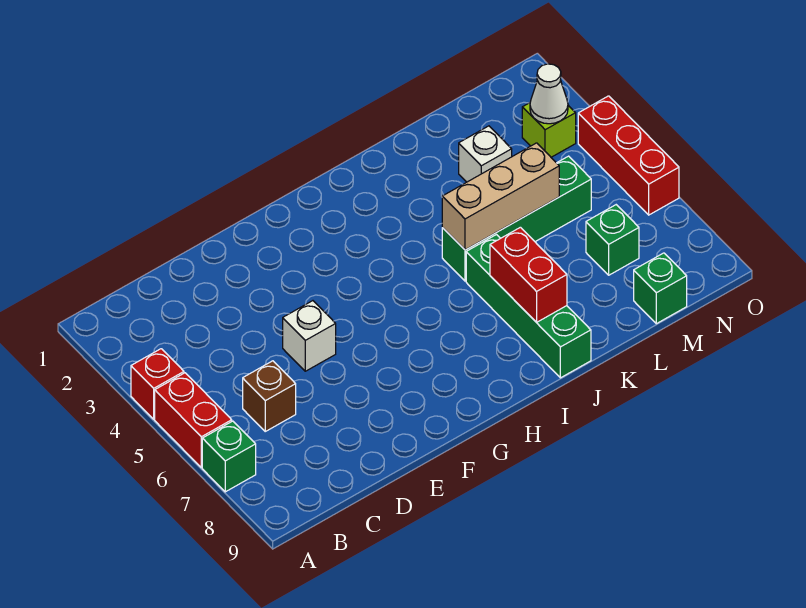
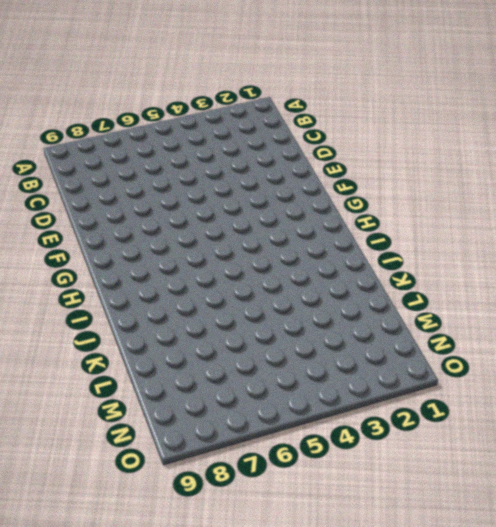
none -> red brick A4 level 1
none -> red brick A5:A6 level 1
none -> green brick A7 level 1

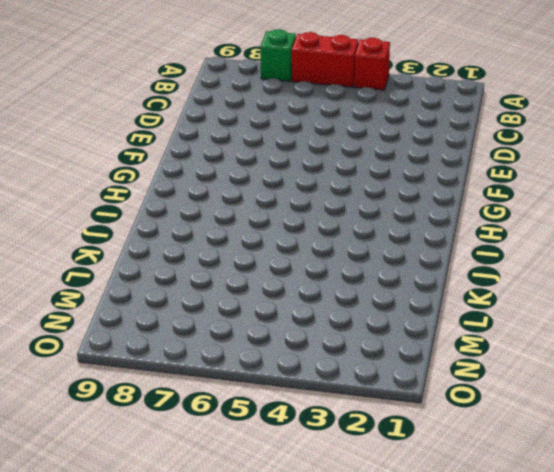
none -> brown brick C6 level 1
none -> white brick E5 level 1
none -> green brick J5:M5 level 1

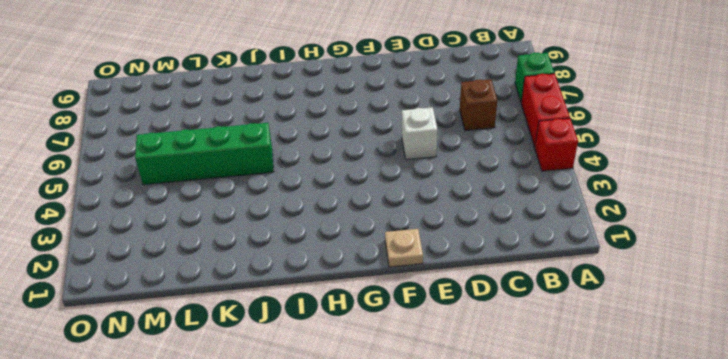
tan plate F1 level 1 -> none
none -> green brick J6:J9 level 1
none -> white brick L3 level 1
none -> green brick M7 level 1

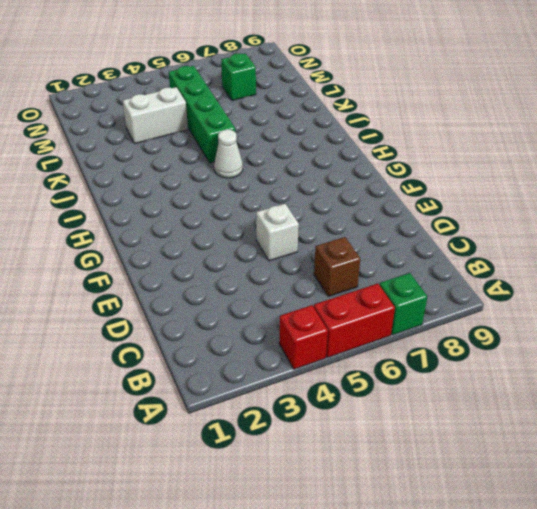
white cone I5 level 1 -> white cone N3 level 2
white brick L3:L4 level 1 -> white brick L3 level 1
none -> green brick J6:J9 level 1
none -> green brick M9 level 1
none -> lime brick N3 level 1

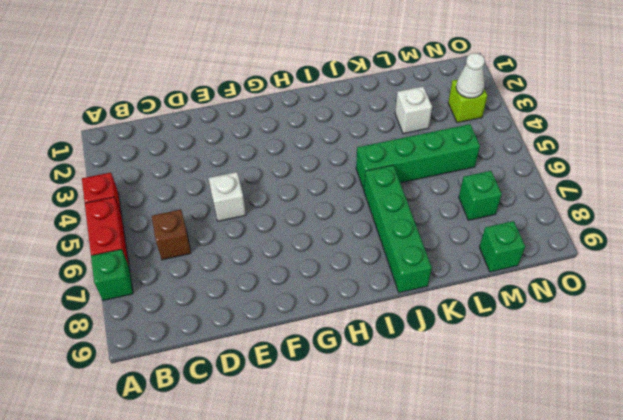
none -> red brick O4:O6 level 1
none -> tan brick J5:L5 level 2
none -> red brick J7:J8 level 2

